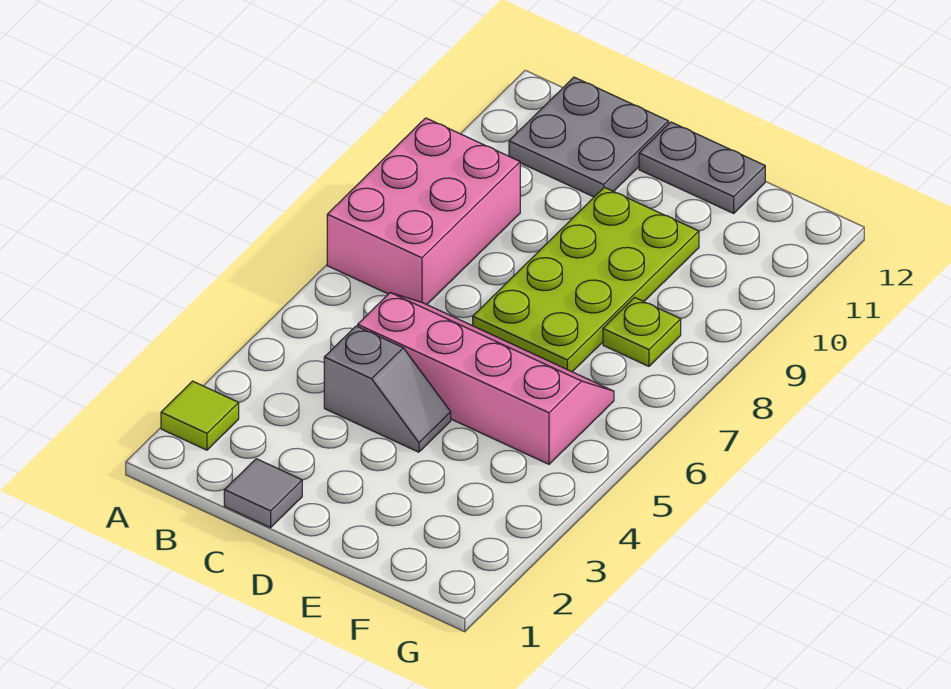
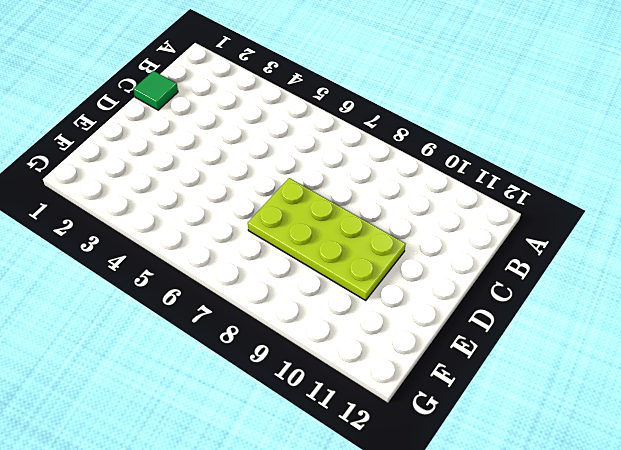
green tile C1 level 1 -> grey tile C1 level 1
none -> lime tile A2 level 1
none -> pink brick A7:B9 level 1

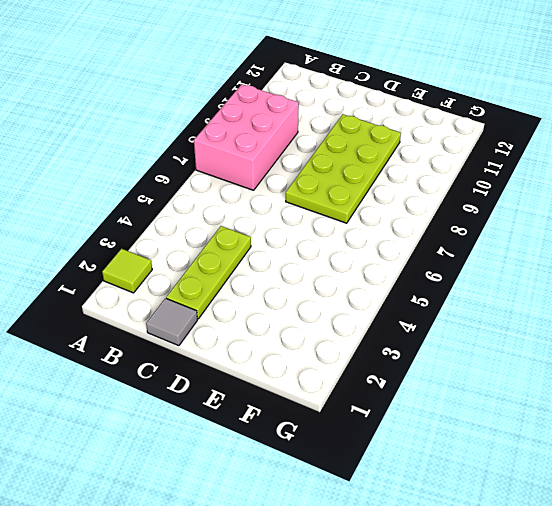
lime plate C2:C4 level 1 -> grey slope C4:D4 level 1 top C
none -> grey plate B11:C12 level 1
none -> pink slope C5:F6 level 1 top 5

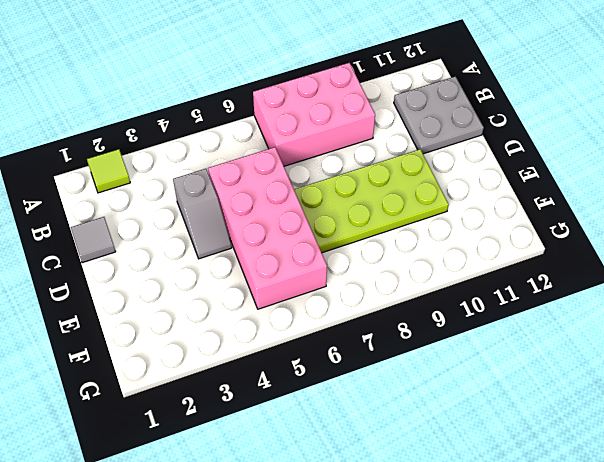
pink brick C5:F6 level 1 -> pink slope C5:F6 level 1 top 5
none -> grey plate D12:E12 level 1
none -> lime plate F8 level 1

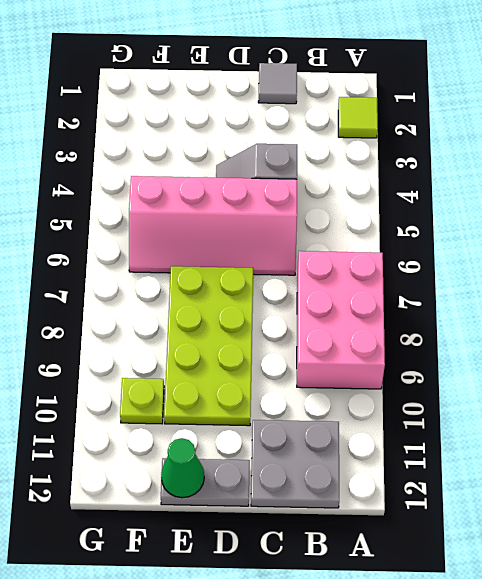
green cone E12 level 2 -> none
lime plate F10 level 1 -> lime plate F8 level 1

